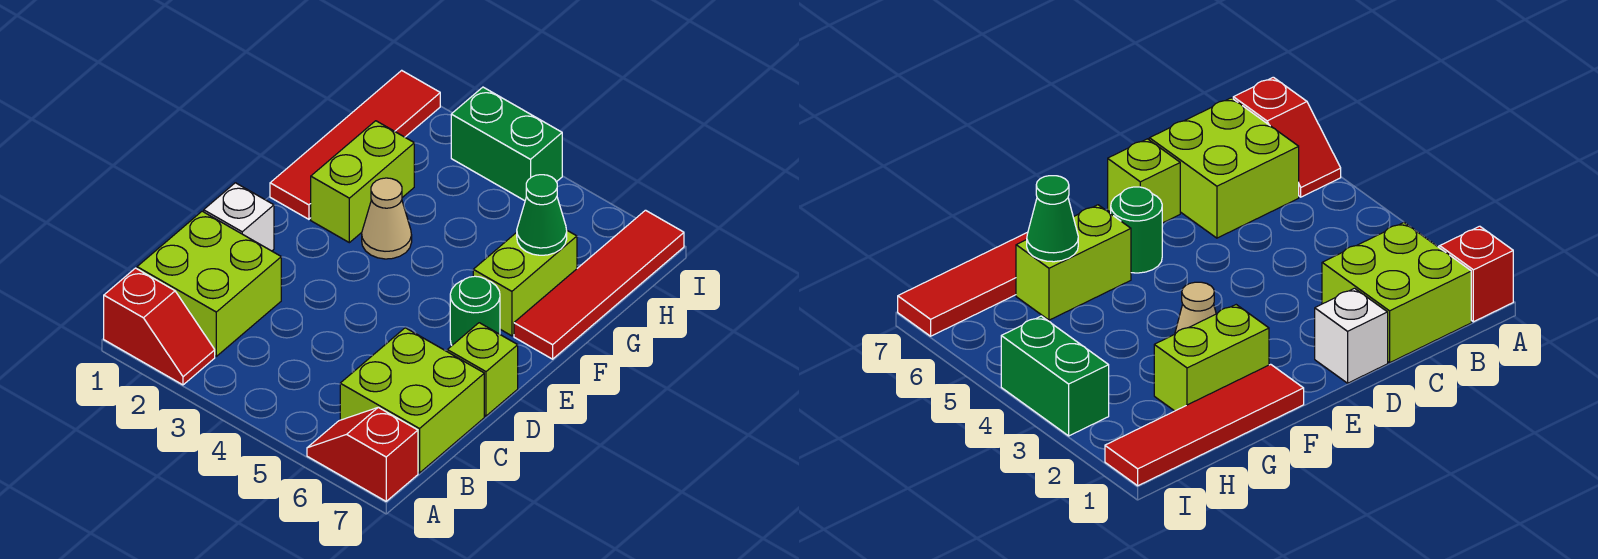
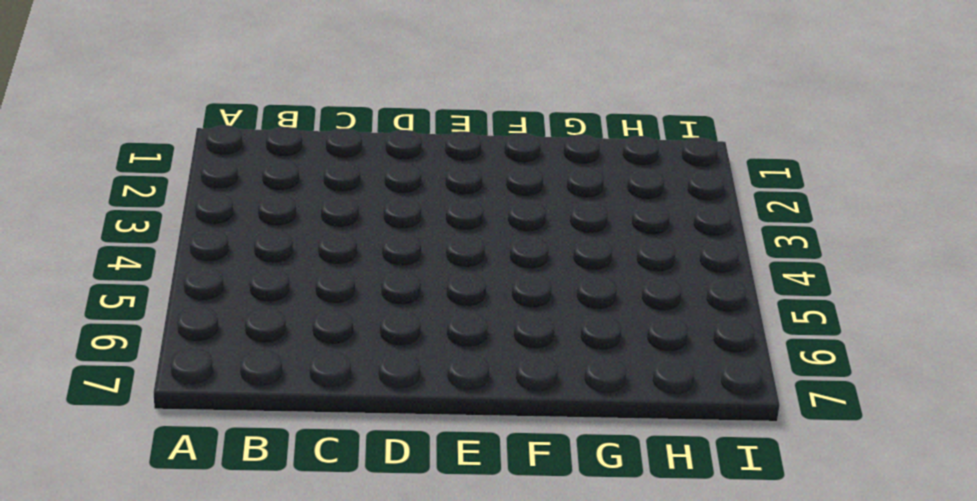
none -> red slope A1:A2 level 1 top 1
none -> red slope A6:A7 level 1 top 7
none -> lime brick B1:C2 level 1

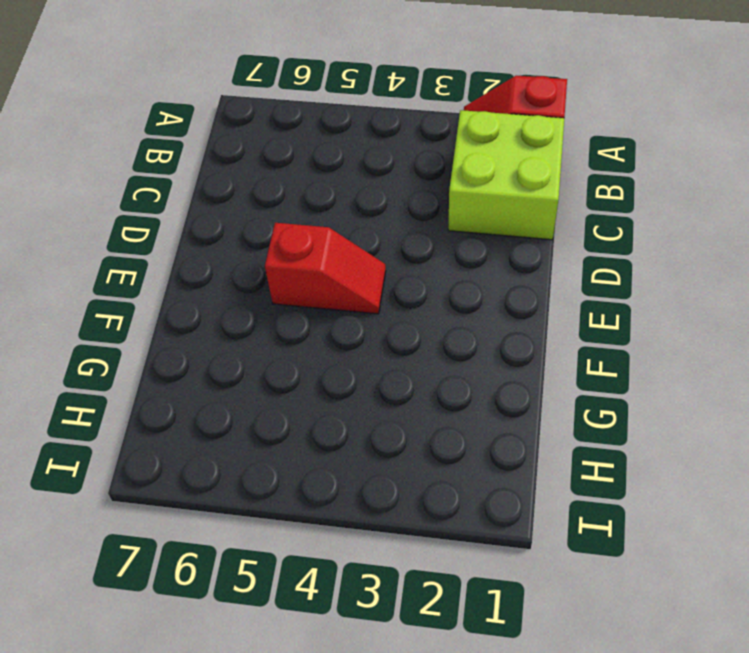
red slope E4:E5 level 1 top 5 -> red slope A6:A7 level 1 top 7
none -> lime brick B6:C7 level 1
none -> white brick D1 level 1
none -> lime brick D7 level 1

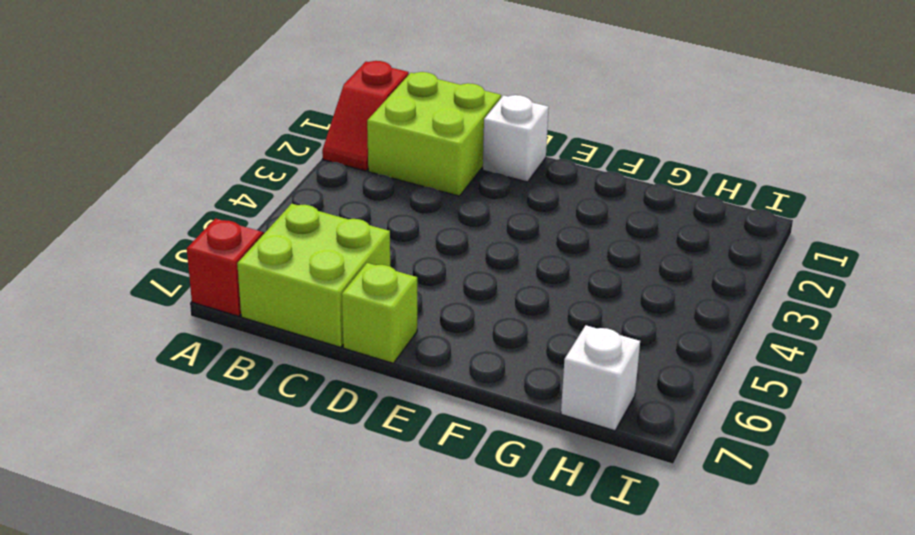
white brick H7 level 1 -> red tile F7:I7 level 1
none -> green round brick E6 level 1
none -> red tile F1:I1 level 1
none -> lime brick F2:G2 level 1

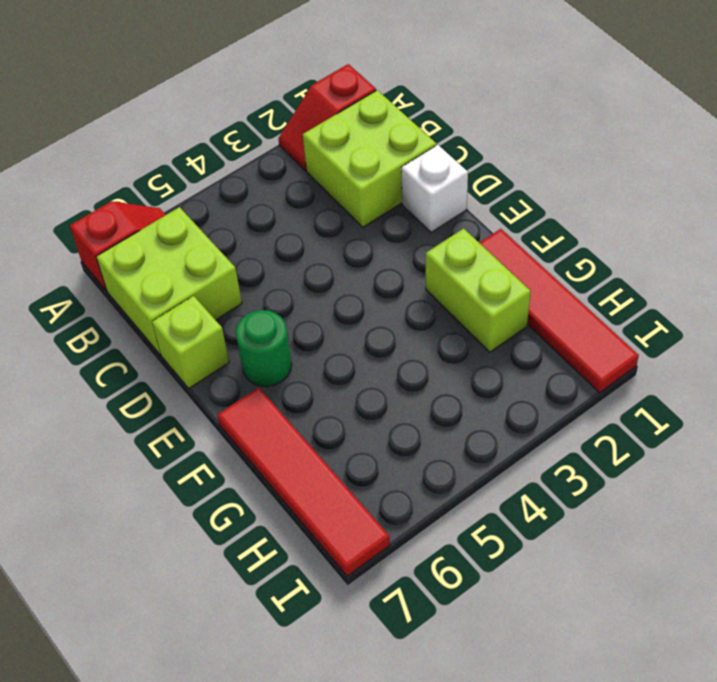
none -> tan cone F3 level 1
none -> lime brick F6:G6 level 1
none -> green brick I3:I4 level 1

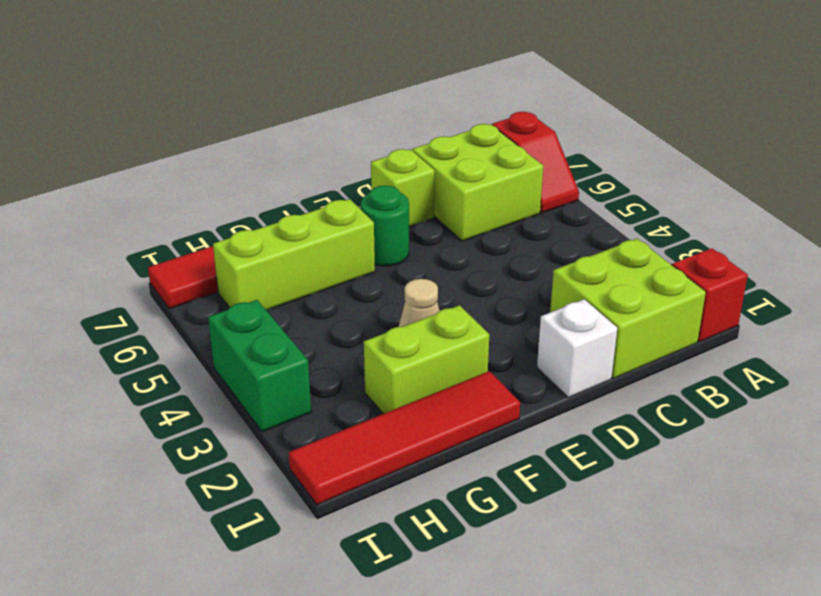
lime brick F6:H6 level 1 -> lime brick F6:G6 level 1
none -> green cone G6 level 2

